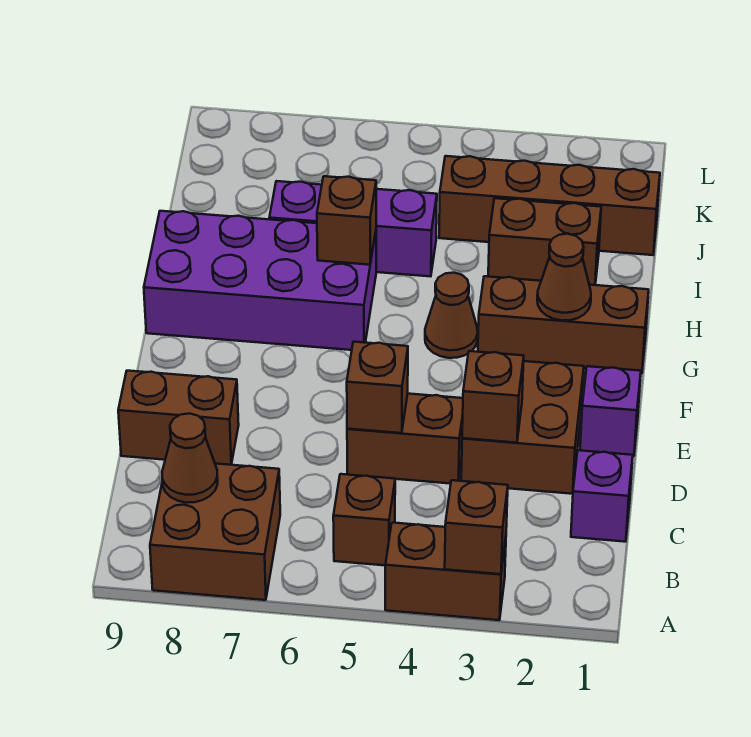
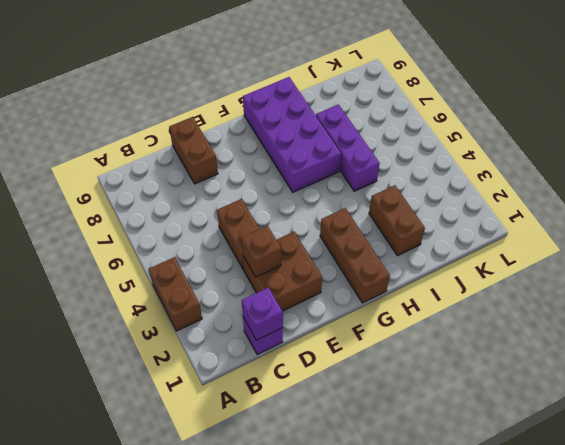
purple brick C1 level 2 -> purple brick E1 level 1
none -> brown brick A7:B8 level 1
none -> brown brick B5 level 1
none -> brown cone G4 level 1

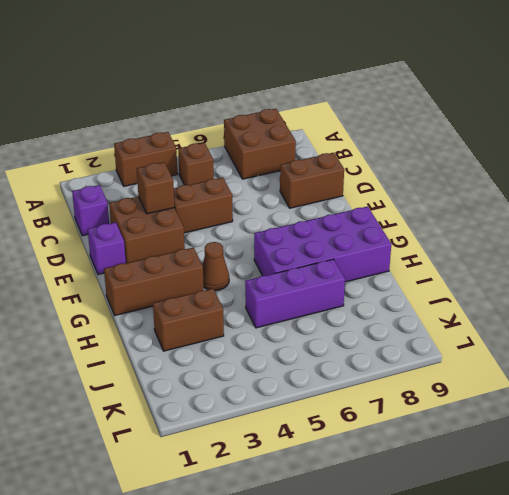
none -> brown brick J1:J4 level 1
none -> brown brick A3 level 2
none -> brown cone B8 level 2

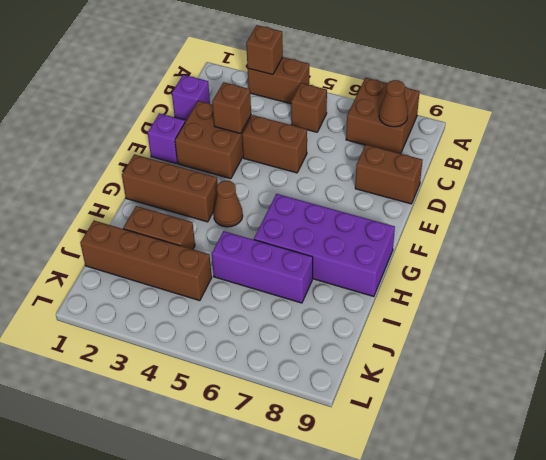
none -> brown brick D5 level 2
none -> brown cone G2 level 2
none -> brown brick H6 level 2

